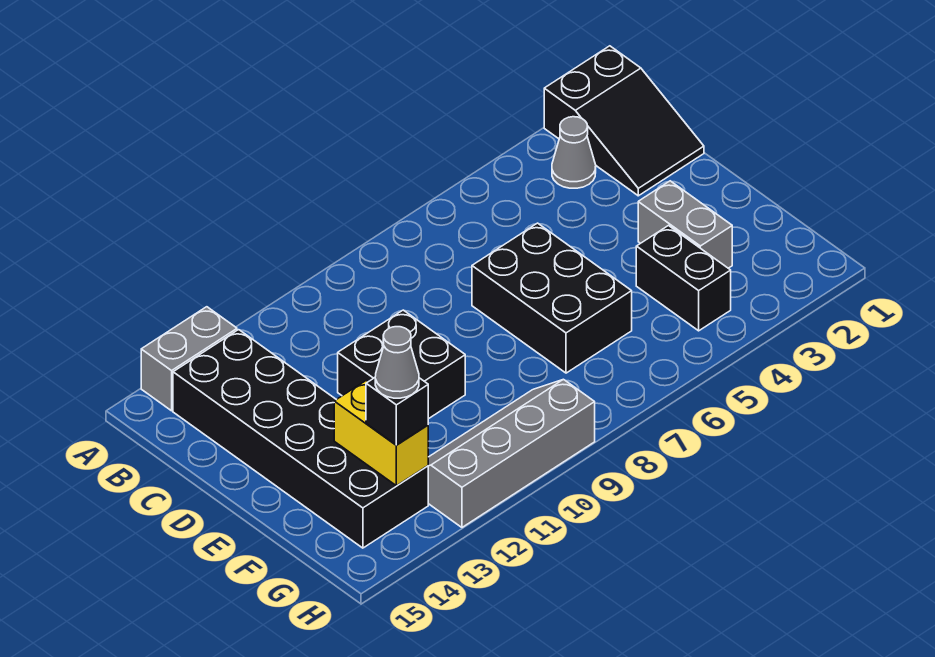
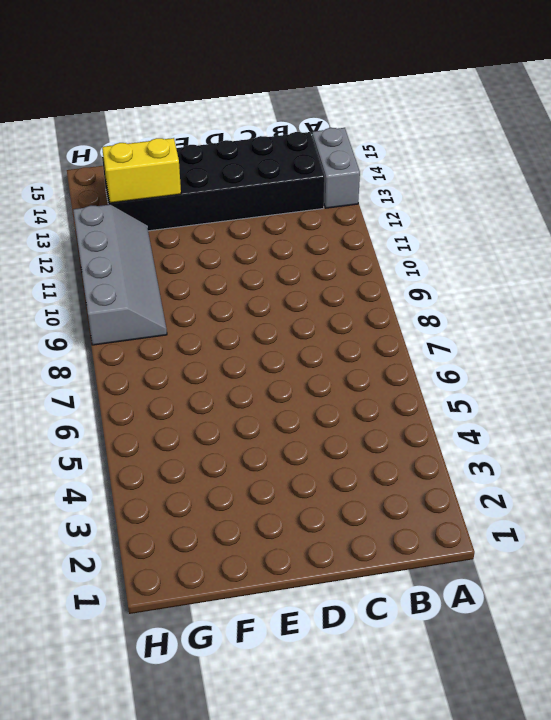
none -> black slope A1:C2 level 1 top A
none -> grey cone B3 level 1
none -> black brick D6:F7 level 1

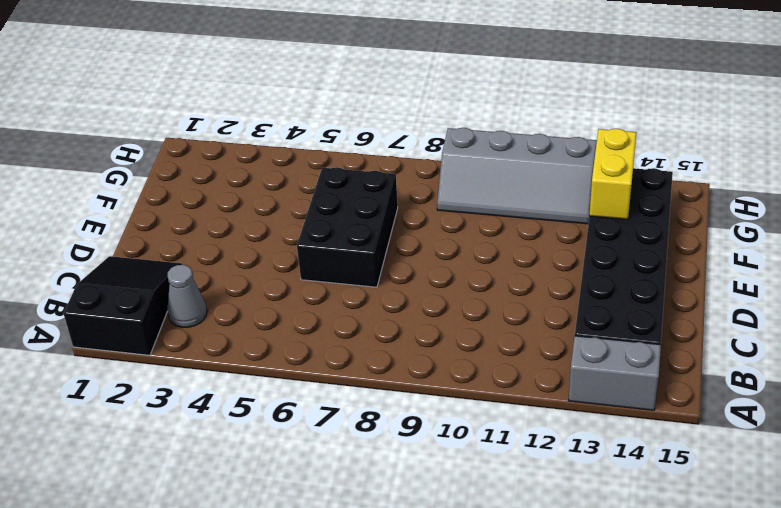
none -> black brick D10:E11 level 1
none -> grey brick E3:F3 level 1
none -> black brick F4:G4 level 1

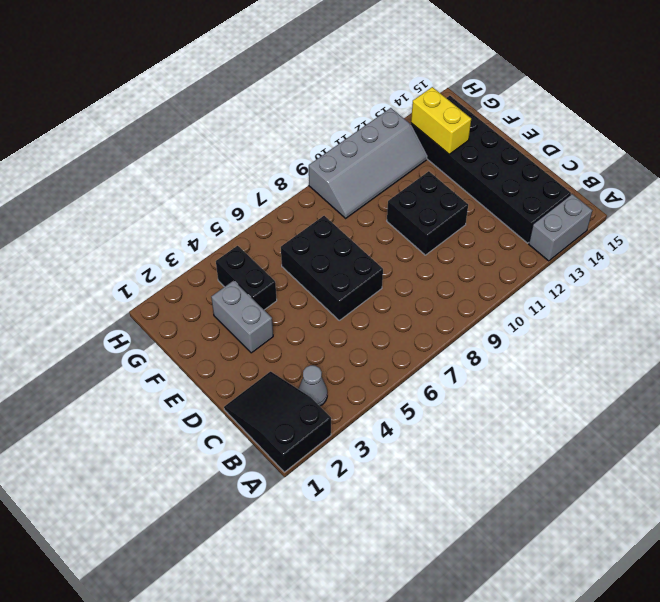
none -> black brick G13 level 3
none -> grey cone G13 level 4

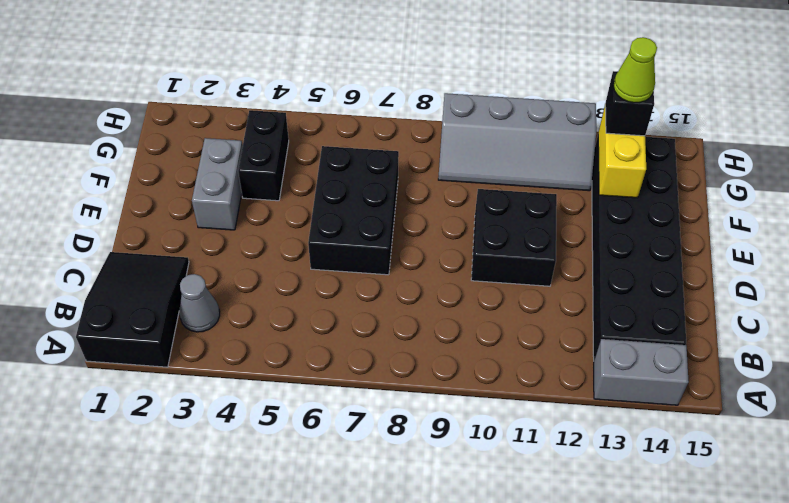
lime cone G13 level 4 -> grey cone G13 level 4

